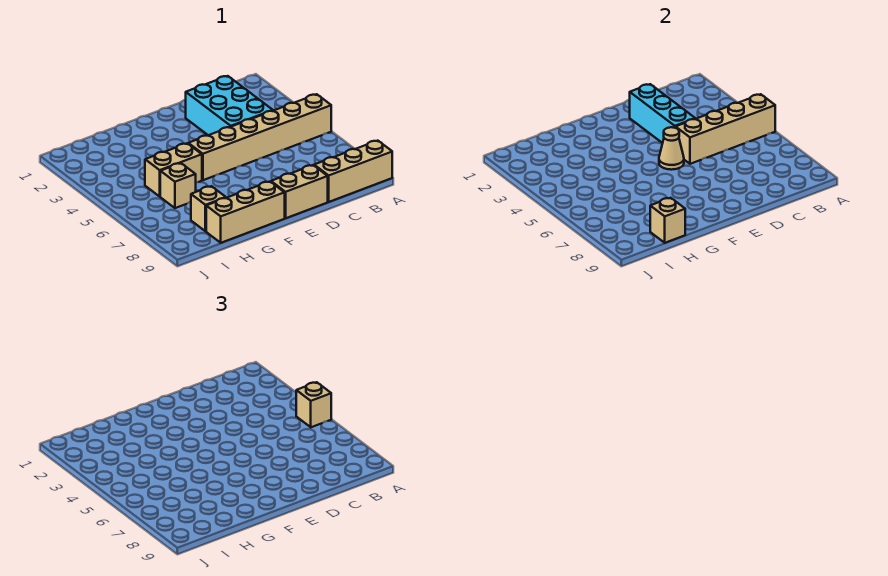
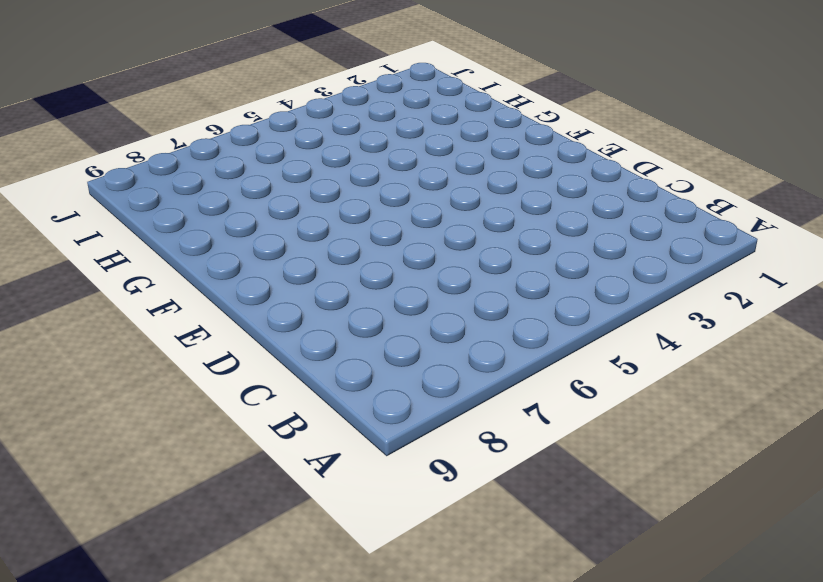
none -> tan brick A5:F5 level 1
none -> tan brick A9:C9 level 1
none -> cyan brick C2:D4 level 1

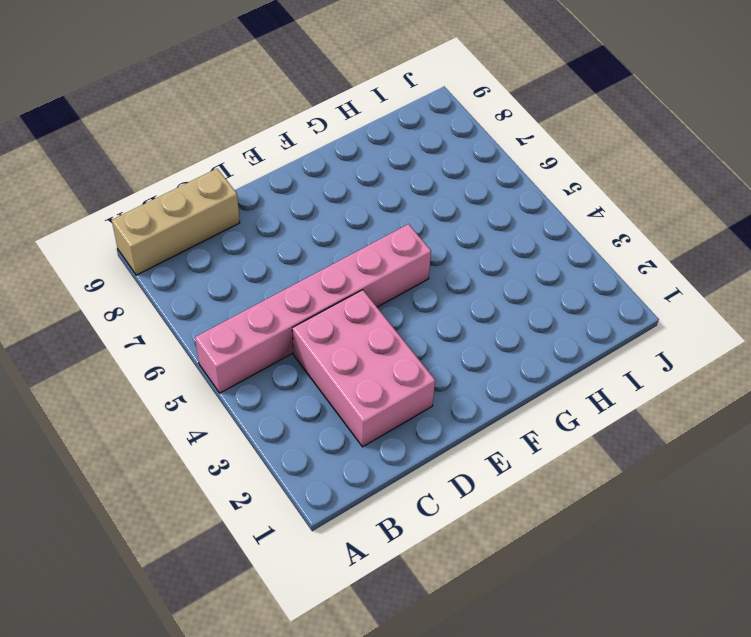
pink brick A5:F5 level 1 -> tan brick A5:F5 level 1
pink brick C2:D4 level 1 -> cyan brick C2:D4 level 1
none -> tan brick D9:E9 level 1
none -> tan brick F9:H9 level 1
none -> tan brick G5:H5 level 1

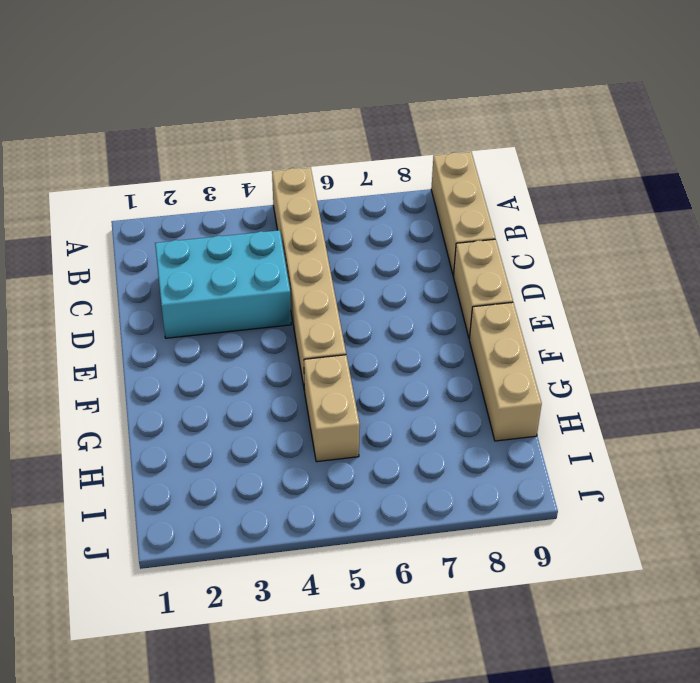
none -> tan brick H6 level 1
none -> tan brick H8 level 1
none -> tan brick A5:D5 level 2

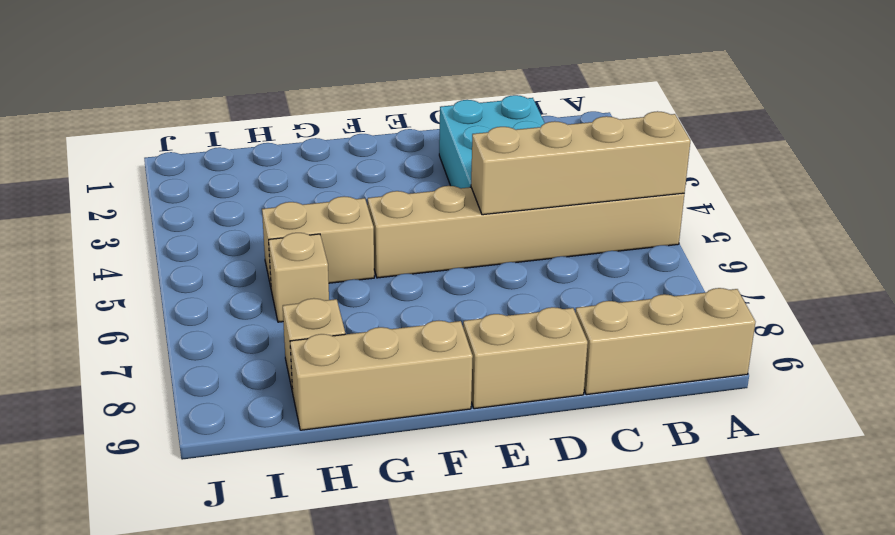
none -> cyan brick D2:D4 level 2
none -> tan cone E5 level 2
none -> tan brick H9 level 2

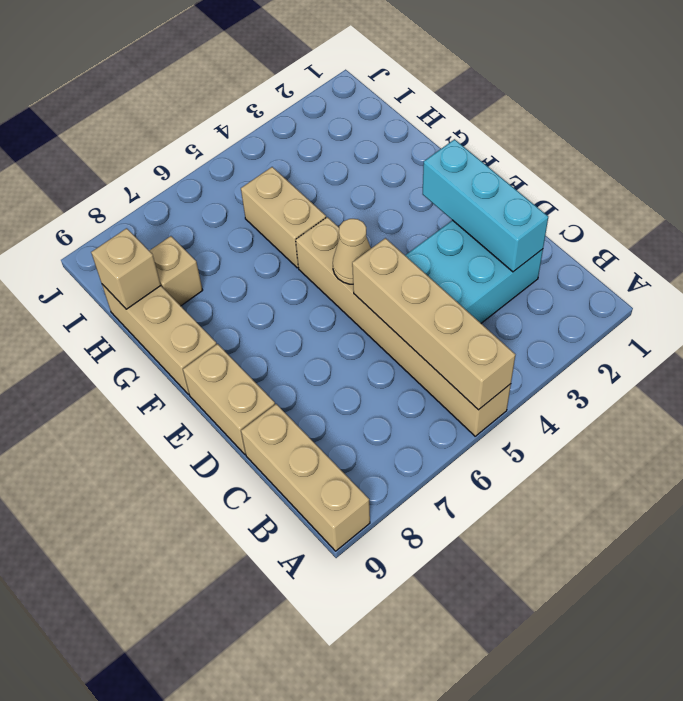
cyan brick C2:E2 level 2 -> cyan brick D2:D4 level 2
none -> tan brick H6 level 1
none -> tan brick A5 level 3

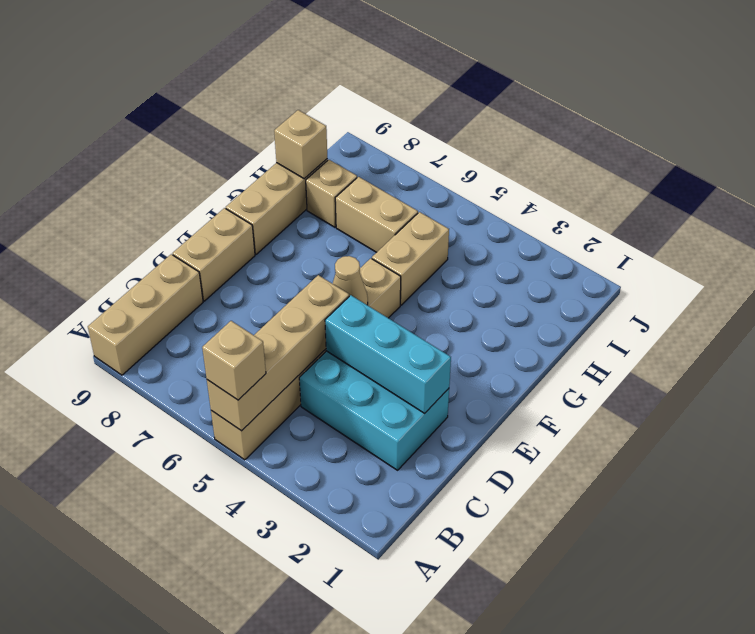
tan brick H6:H7 level 1 -> tan brick H6 level 1

